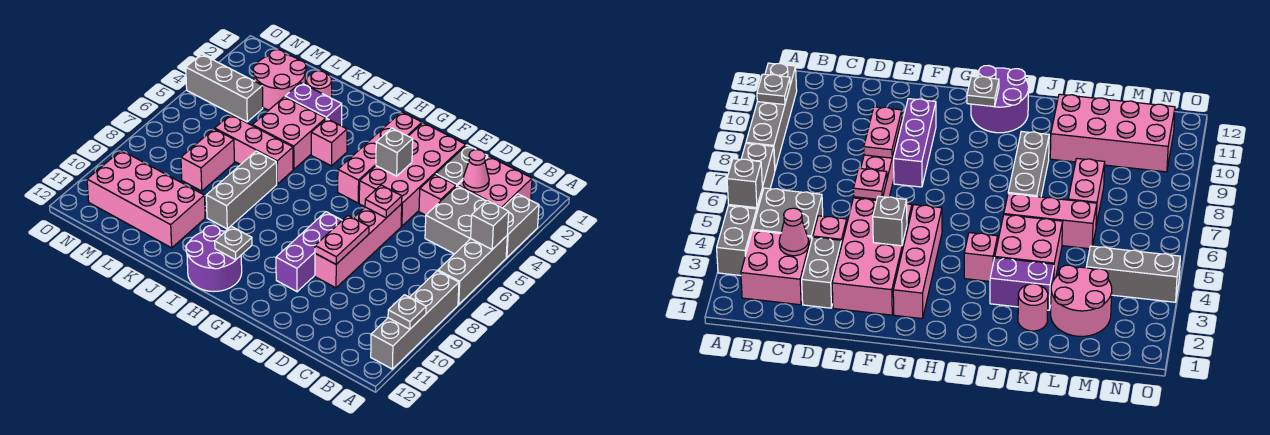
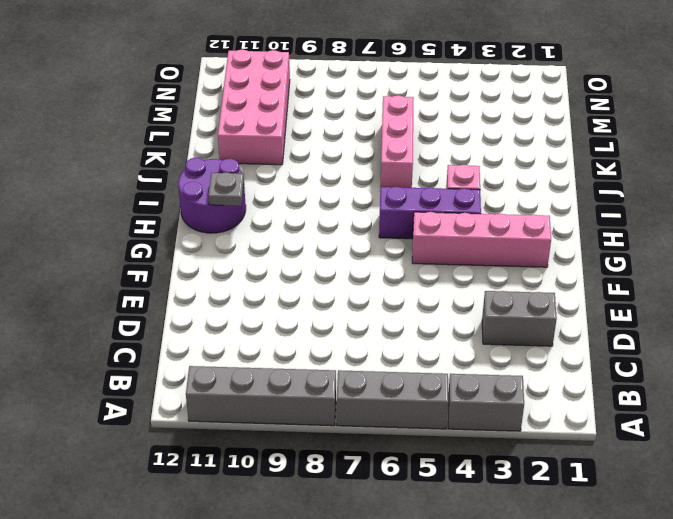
purple brick H4:H6 level 1 -> purple brick F8:F10 level 1
none -> pink brick B2:C3 level 1
none -> grey brick B4:C5 level 1
none -> pink brick D4 level 1

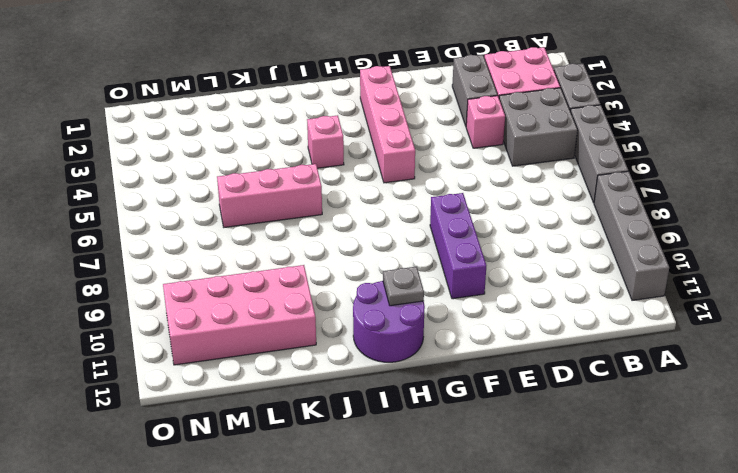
none -> pink brick E2:F5 level 1
none -> pink brick E6:E9 level 1
none -> purple brick J3:K3 level 1

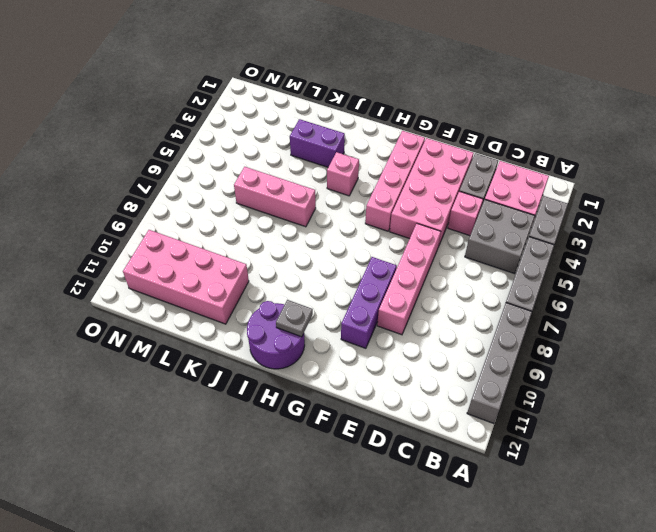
none -> pink brick J4:K5 level 1
none -> grey brick J7:J9 level 1
none -> pink round brick K2 level 1

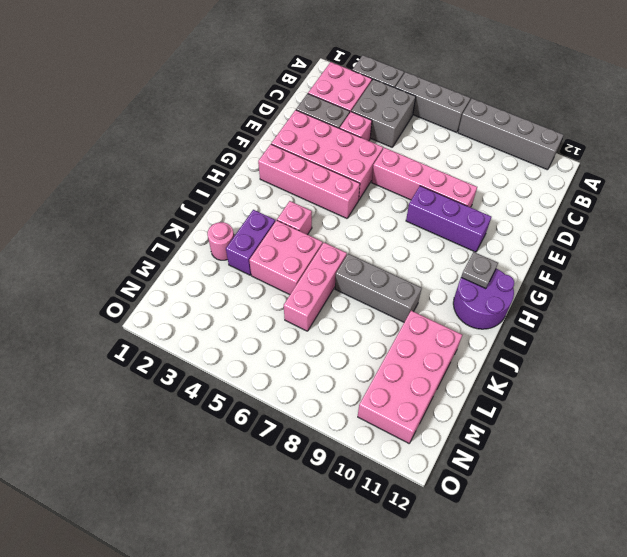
none -> pink round brick L2:M3 level 1
none -> pink brick L7:L8 level 1
none -> grey brick M4:O4 level 1

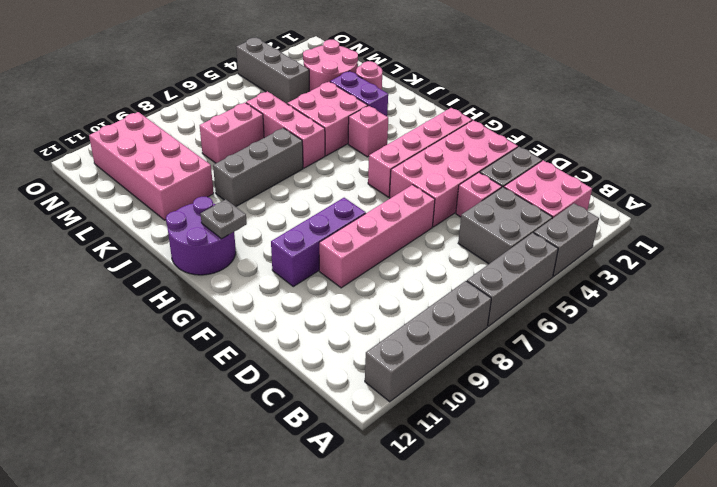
none -> grey brick A5 level 2
none -> grey plate A10 level 2
none -> pink cone C3 level 2

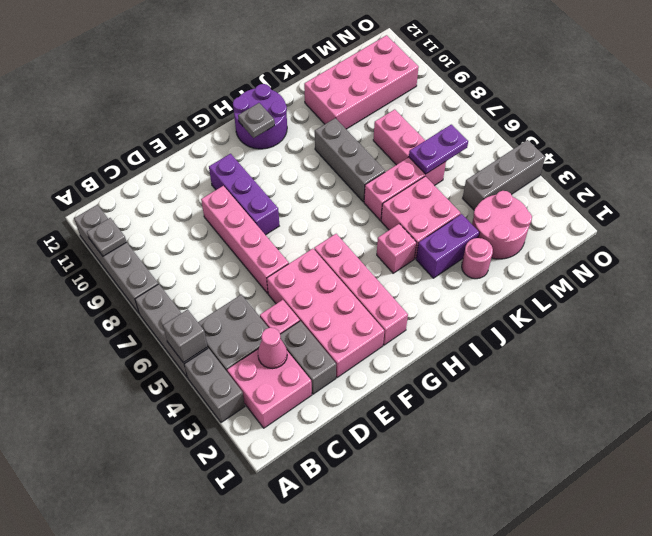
purple plate L6:M6 level 2 -> none
none -> pink plate E6 level 2
none -> pink plate E8:E9 level 2
none -> grey brick F4 level 2

